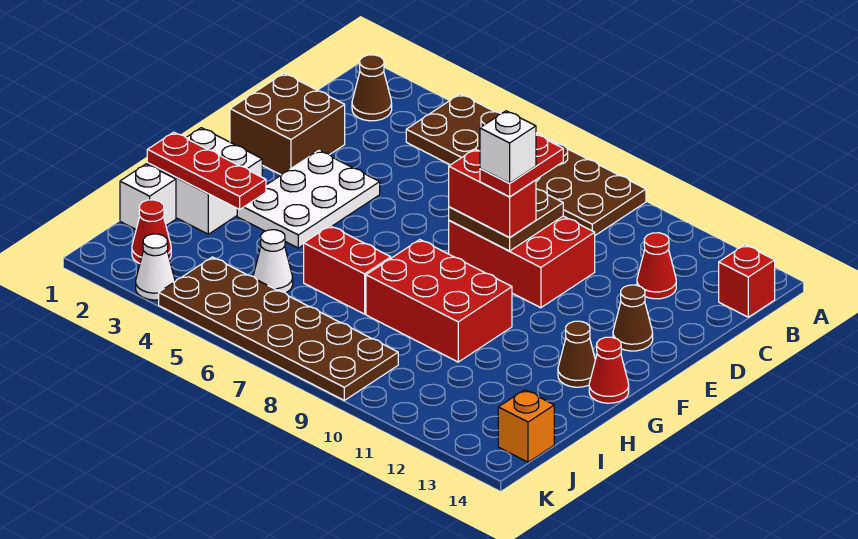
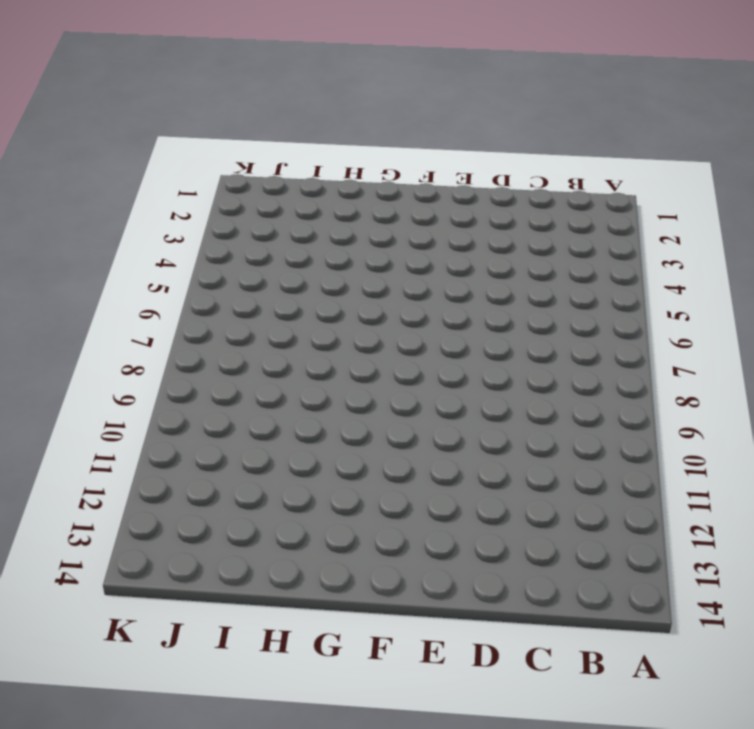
none -> brown plate A4:B9 level 1
none -> brown cone B2 level 1
none -> red brick B14 level 1

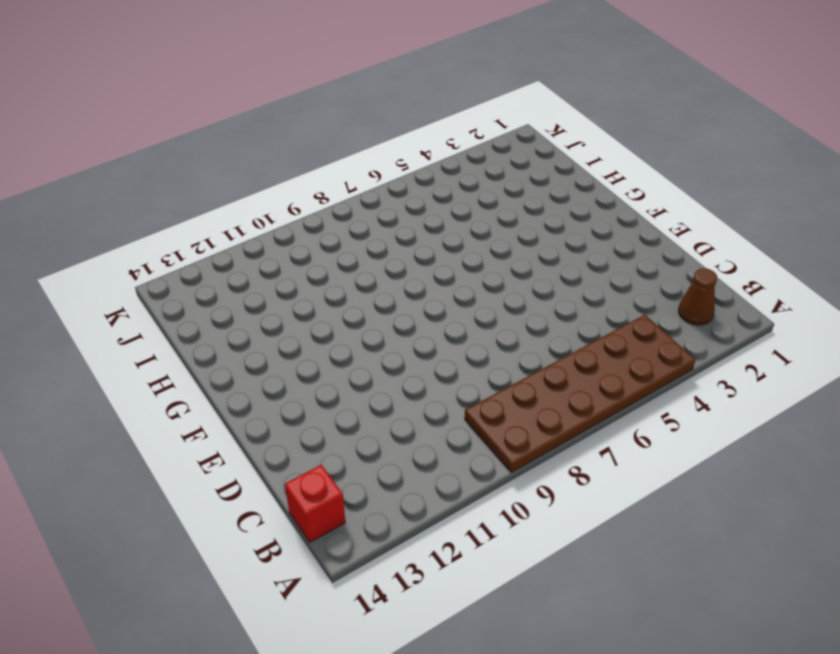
none -> red cone C12 level 1
none -> brown brick D1:E2 level 1
none -> red brick D8:E10 level 1

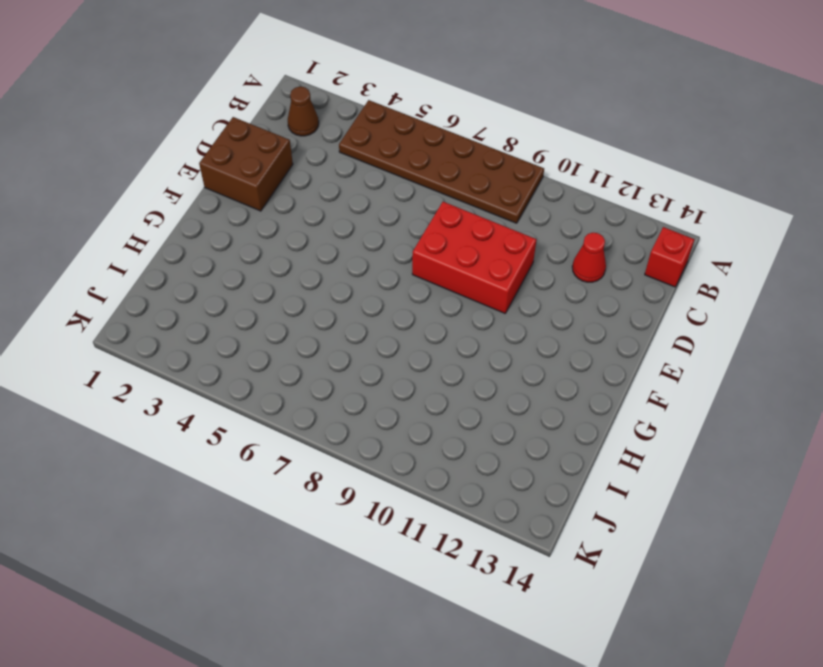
none -> white plate E3:G4 level 1
none -> brown cone E13 level 1
none -> white brick G1:H2 level 1

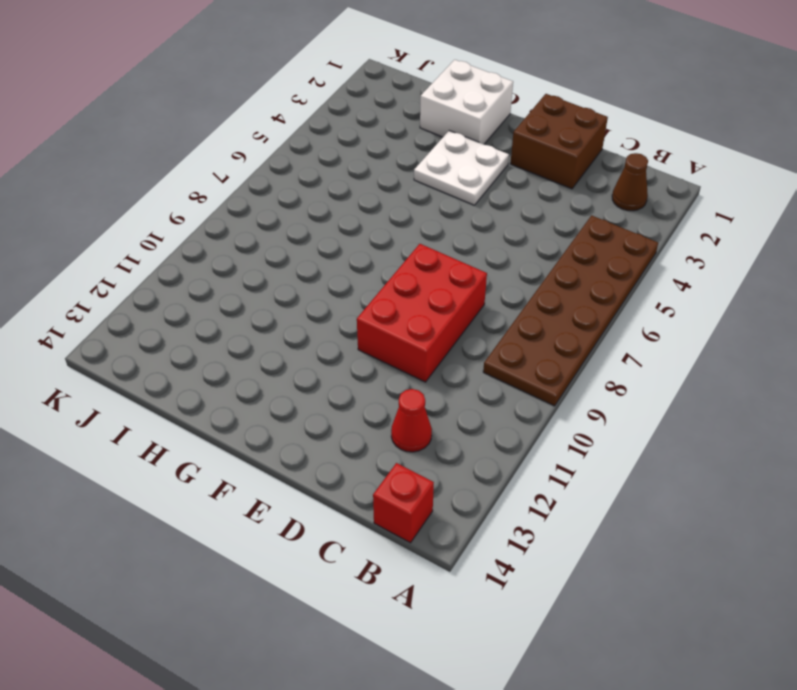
white plate F3:G4 level 1 -> white plate E3:G4 level 1
none -> brown cone E13 level 1
none -> red brick G8:H10 level 1
none -> brown cone G13 level 1

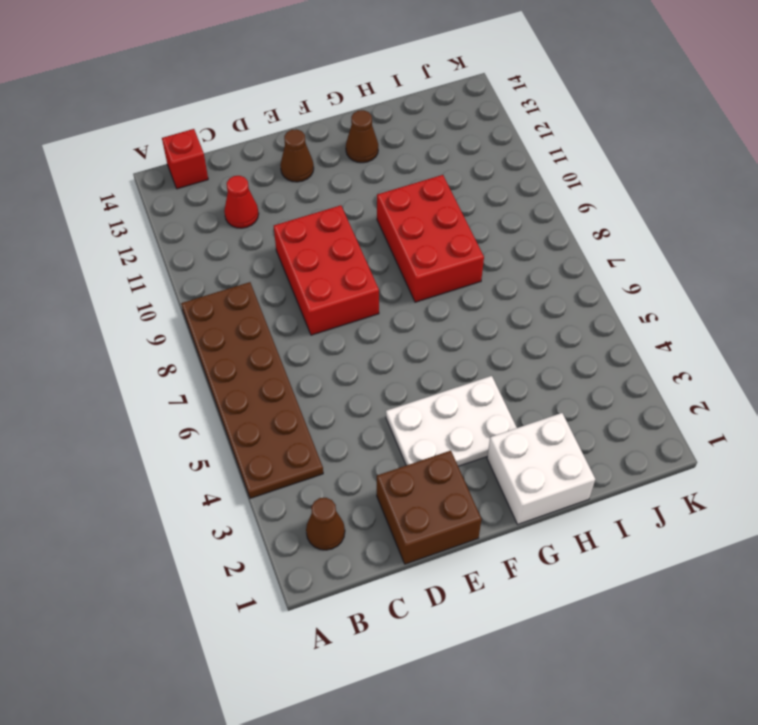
none -> red cone G14 level 1
none -> red brick H6:H7 level 1
none -> white brick I1 level 1

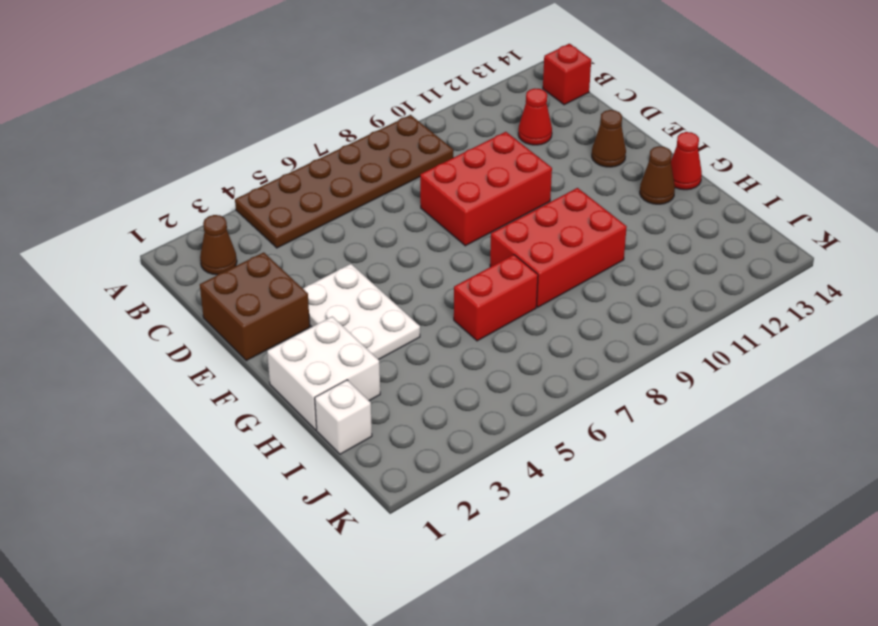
none -> white cone I5 level 1
none -> red cone J2 level 1
none -> brown plate J4:K9 level 1

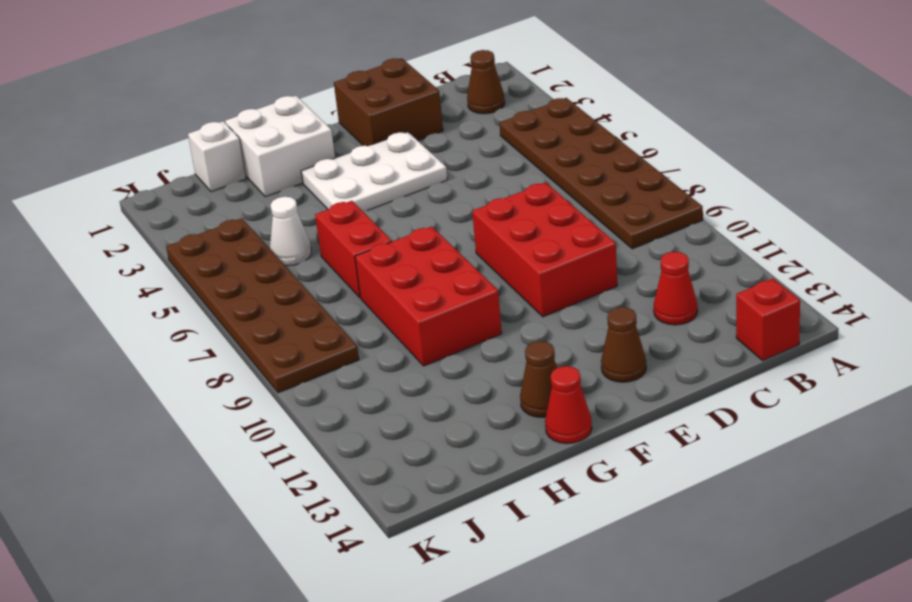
none -> red cone J2 level 1
none -> orange brick J14 level 1
none -> white cone K3 level 1

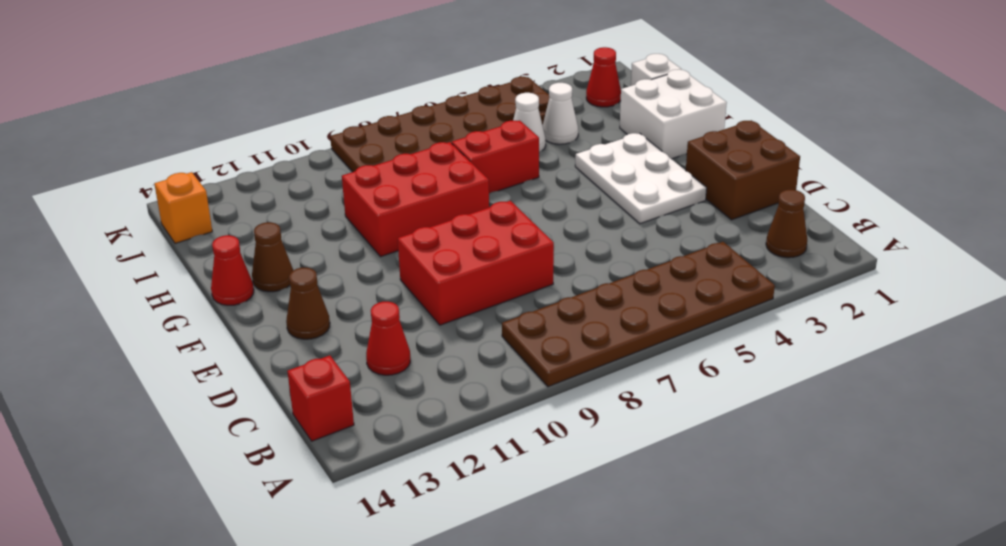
white cone I4 level 1 -> white cone K3 level 1
none -> brown plate D8:E9 level 2
none -> red plate H1:H3 level 2
none -> red brick E8:E9 level 3

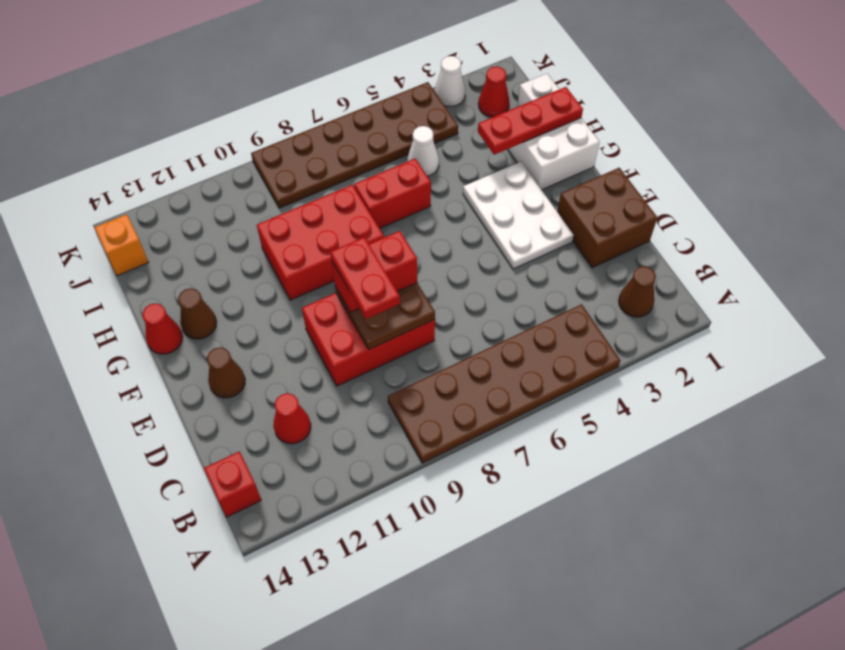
none -> white brick E9 level 5

